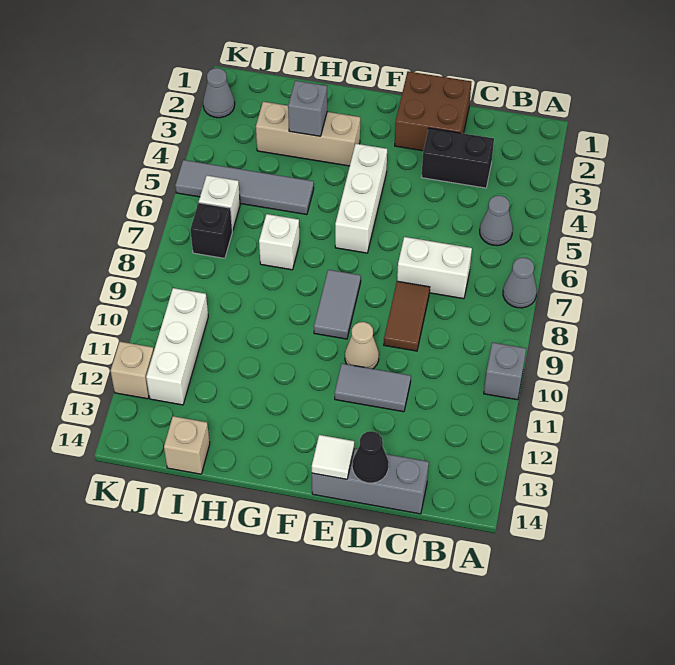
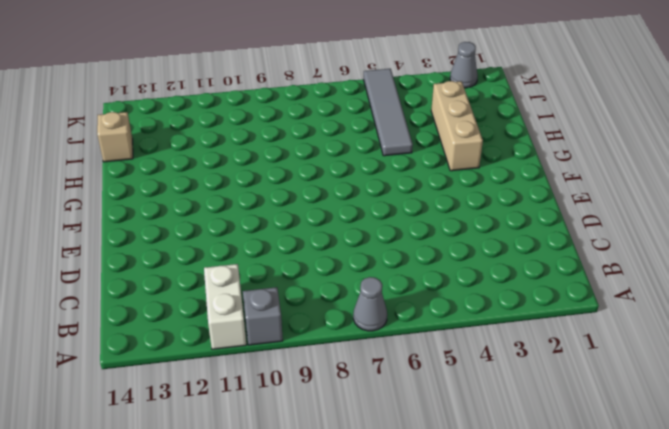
white brick A11:B11 level 1 -> white brick C7:D7 level 1
none -> grey cone B5 level 1
none -> black brick C3:D3 level 1
none -> grey brick C14:E14 level 1

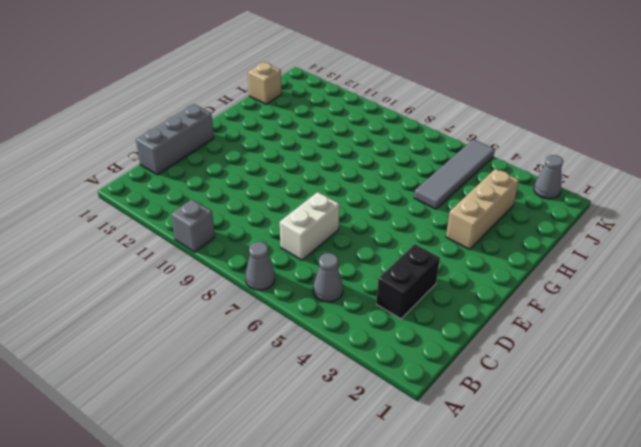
none -> brown brick D1:E2 level 1
none -> brown tile D8:D9 level 1
none -> grey tile D11:E11 level 1

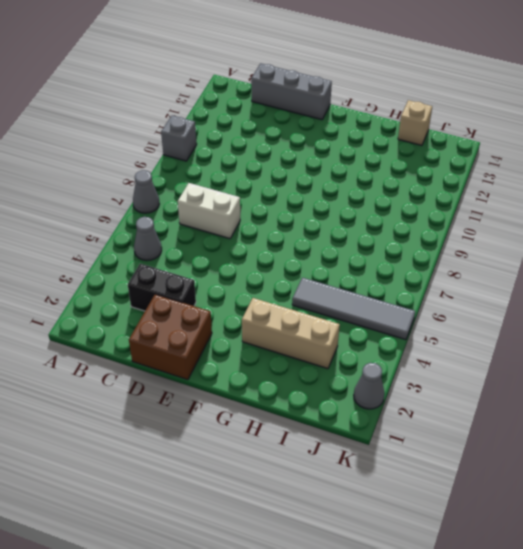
none -> brown tile D8:D9 level 1
none -> grey tile D11:E11 level 1
none -> tan cone E10 level 1

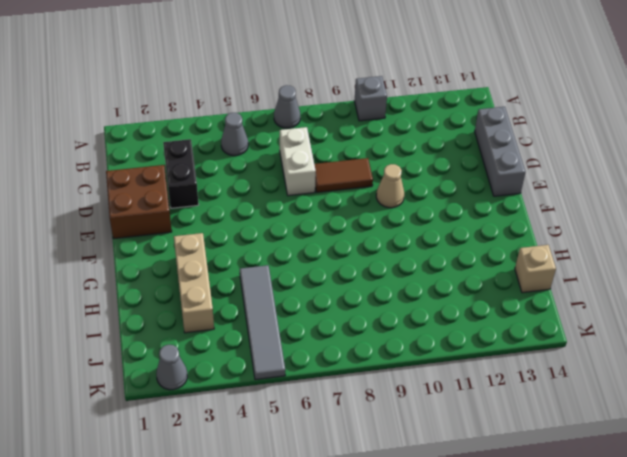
none -> grey tile D11:E11 level 1
none -> white brick F4:F6 level 1
none -> grey tile F8:F9 level 1

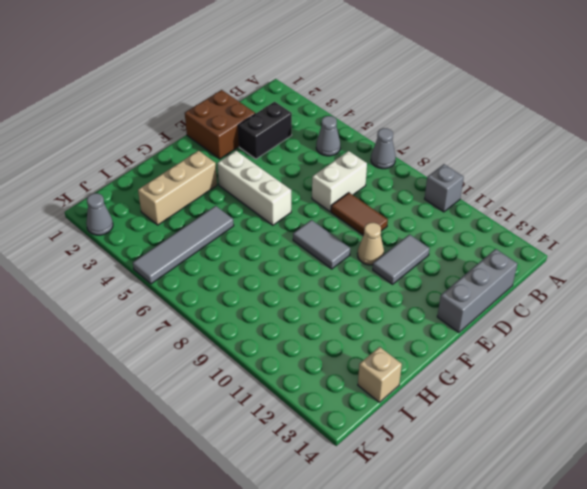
none -> white brick H7 level 1
none -> white brick J6 level 1
none -> black brick J7 level 1

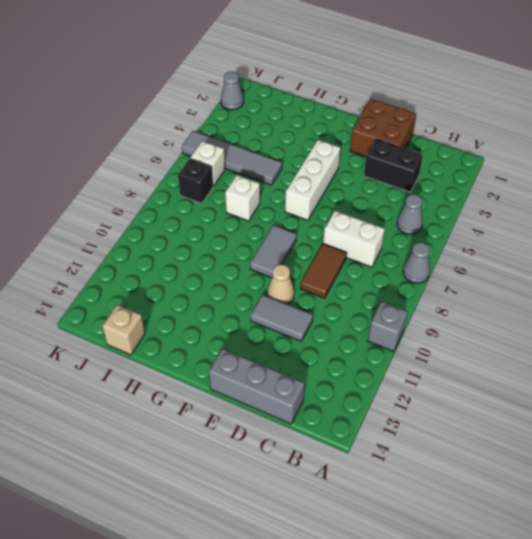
none -> tan brick G3:I3 level 1
none -> white brick J10:J12 level 1
none -> tan brick K12 level 1

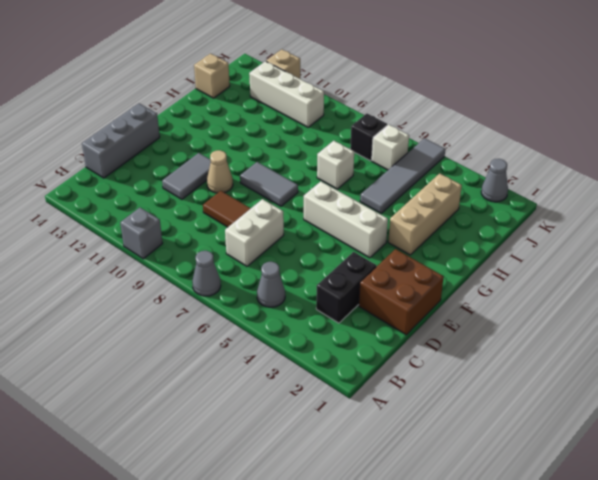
none -> black cone D14 level 2
none -> white tile E14 level 2
none -> grey brick H3 level 2

